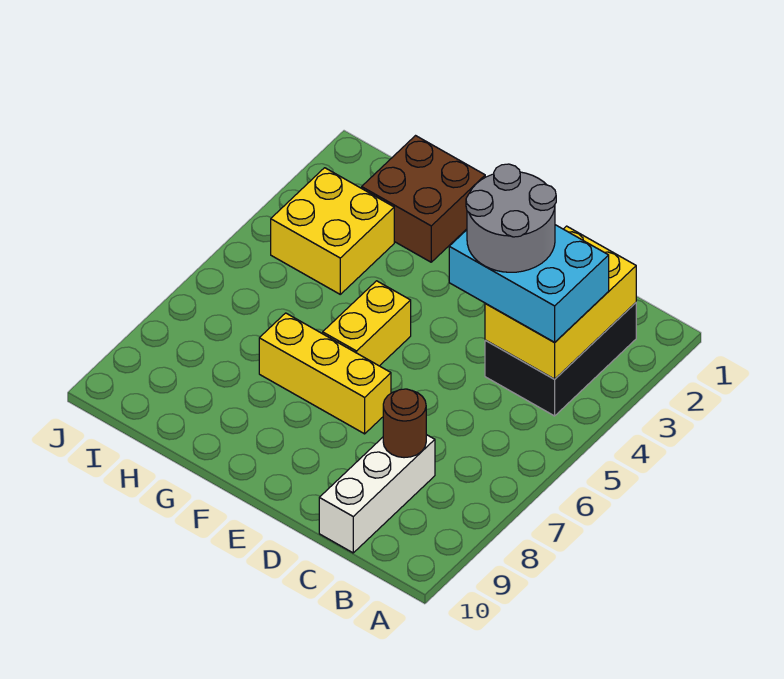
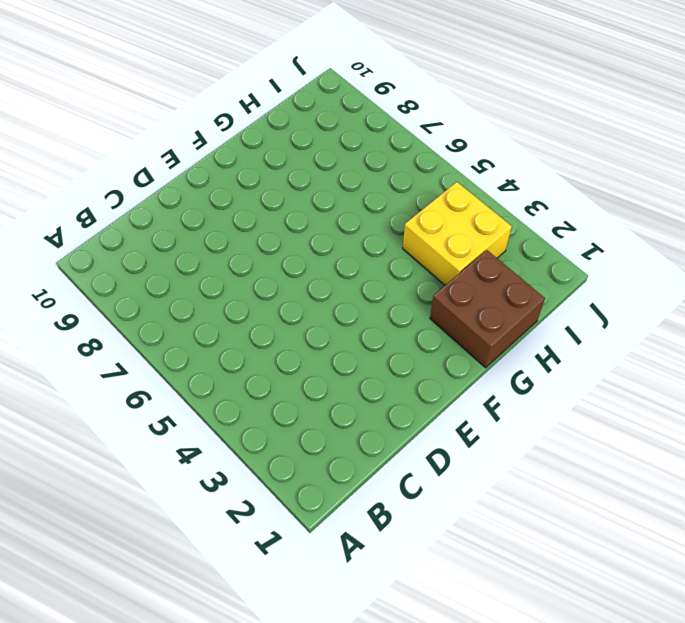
none -> black brick B2:C4 level 1
none -> white brick C8:C10 level 1

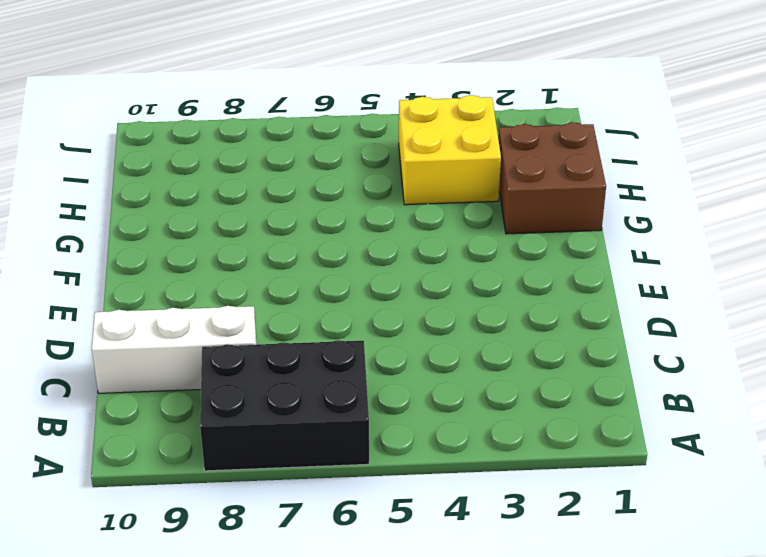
black brick A6:B8 level 1 -> black brick B2:C4 level 1
none -> yellow brick E7:G7 level 1
none -> yellow brick F5:F6 level 1

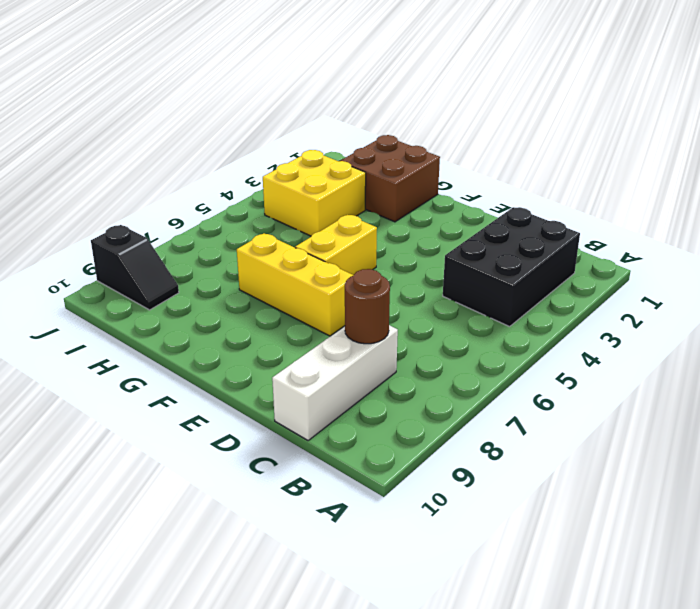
black slope I9:J9 level 1 top J -> none
none -> yellow brick B2:C4 level 2
none -> cyan brick B3:D4 level 3

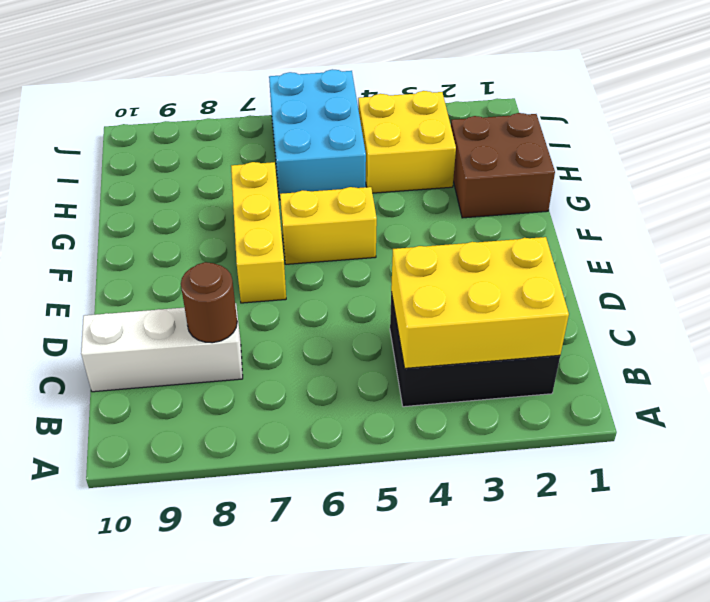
cyan brick H5:J6 level 1 -> cyan brick B3:D4 level 3
none -> grey round brick C3:D4 level 4

